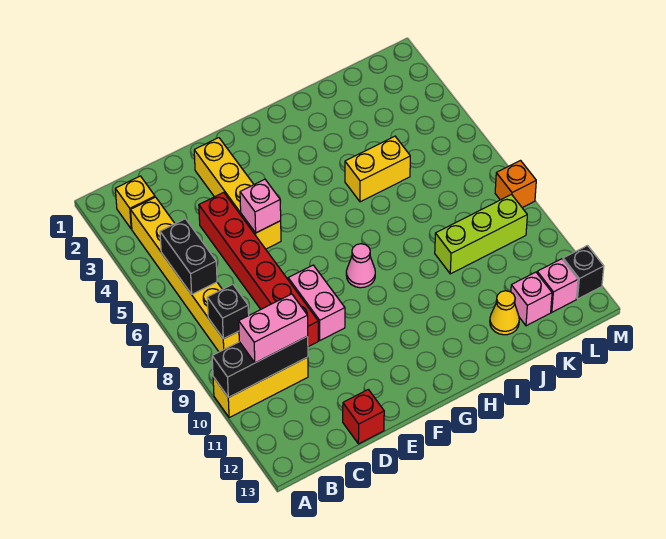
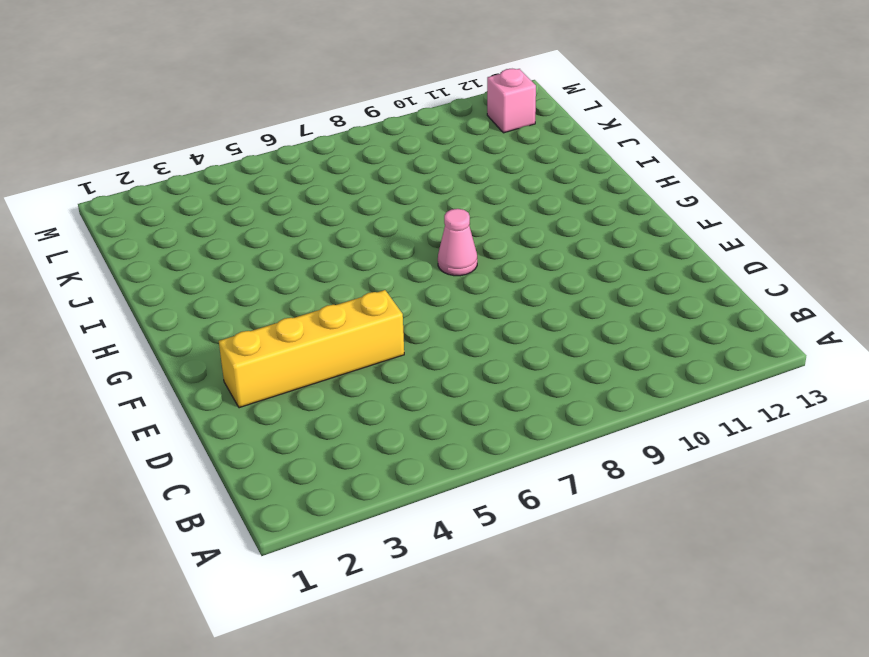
none -> yellow brick A10:C10 level 1
none -> yellow brick B2 level 1
none -> yellow brick B3:B8 level 1

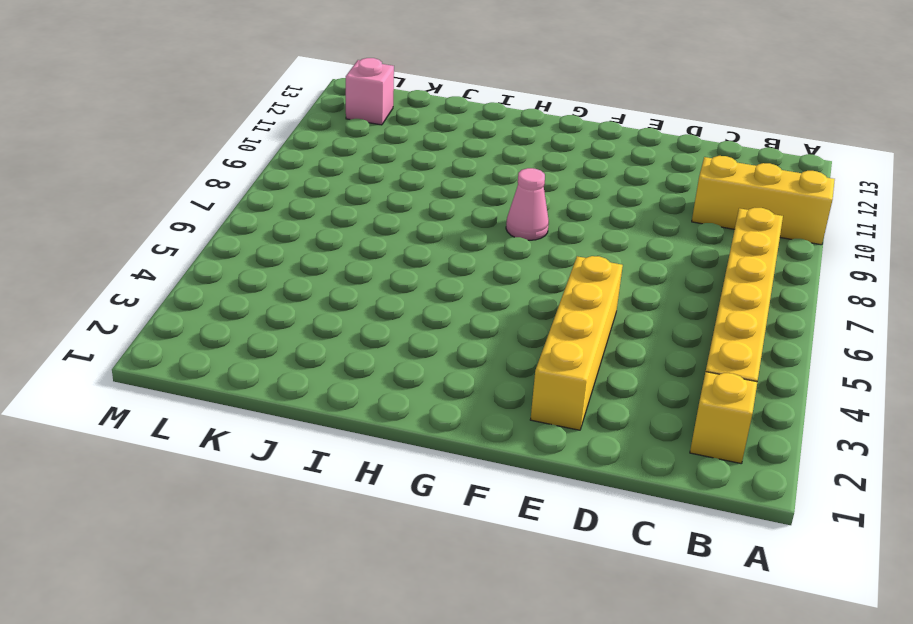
none -> red brick D4:D9 level 1
none -> red brick D13 level 1
none -> pink brick E8:E9 level 1

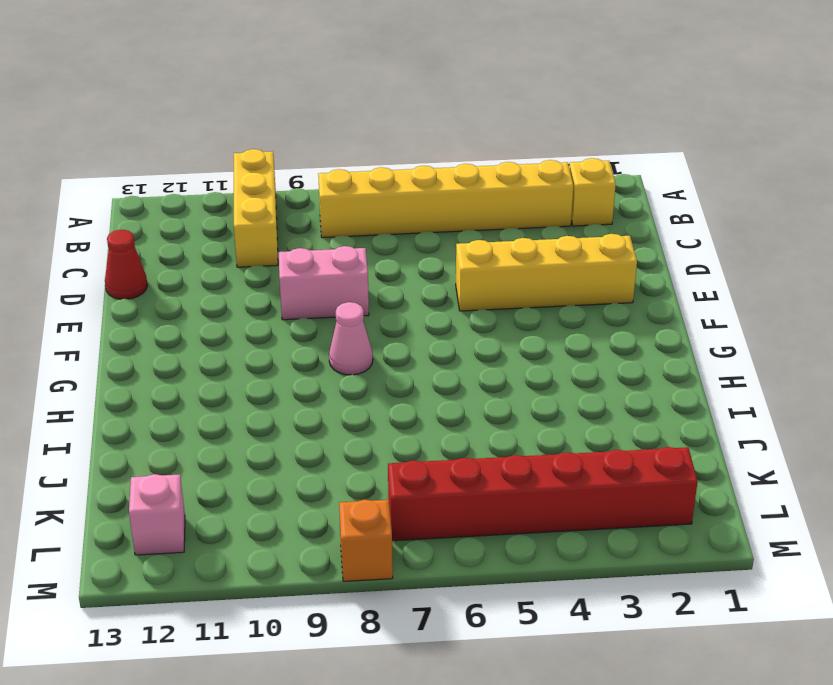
red cone D13 level 1 -> red brick D13 level 1
red brick L2:L7 level 1 -> red brick D4:D9 level 1
none -> yellow brick I5:J5 level 1
none -> lime brick J9:L9 level 1
none -> yellow cone J12 level 1

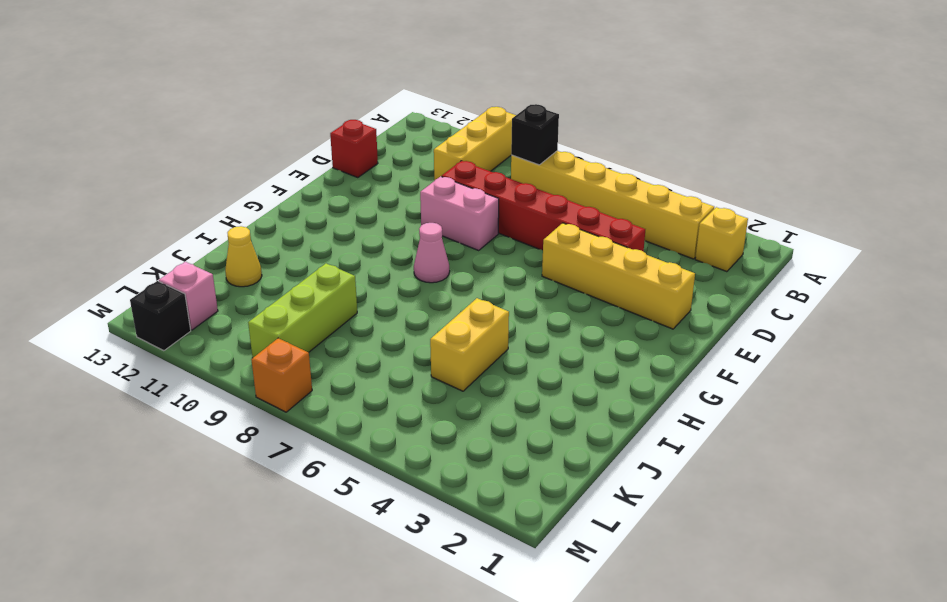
none -> pink brick K12 level 1
none -> black brick A10:C10 level 2
none -> black brick B5:B6 level 2

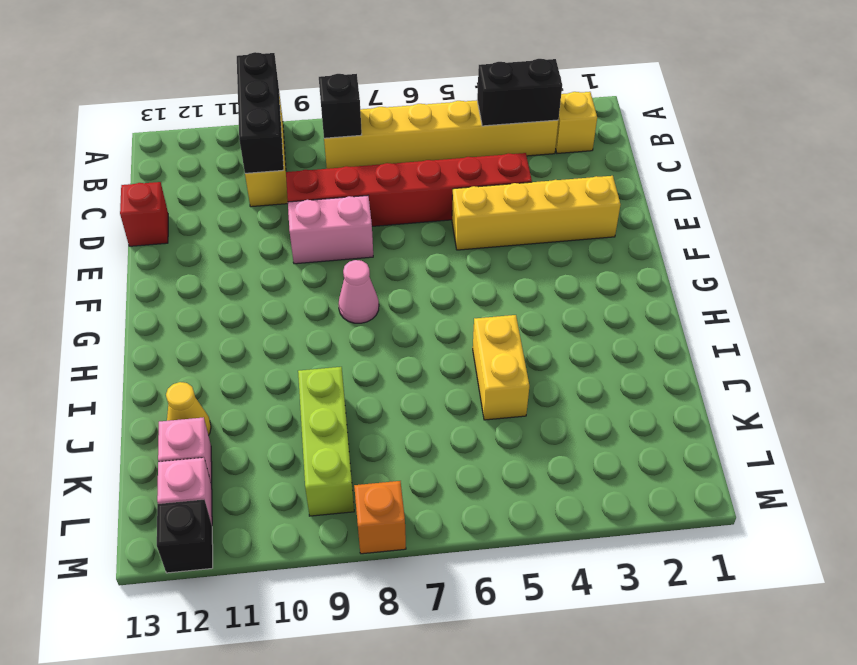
black brick B3:B4 level 2 -> black brick B5:B6 level 2
none -> pink brick E5 level 2
none -> pink brick B10:C10 level 3

